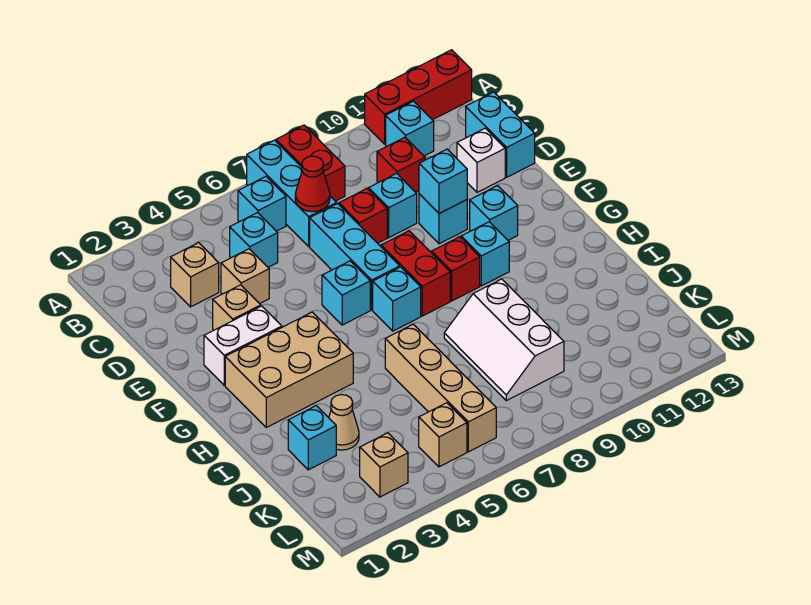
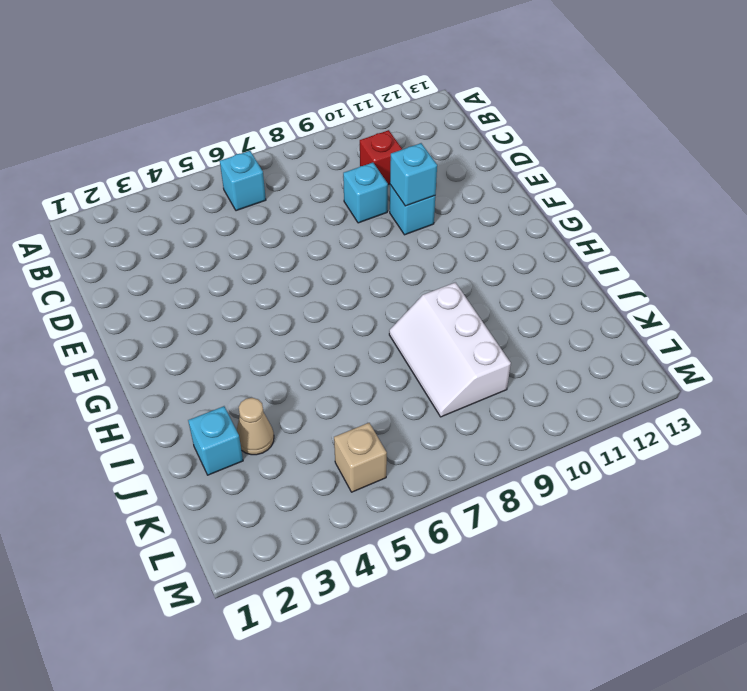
none -> cyan brick A7:C7 level 1
none -> red brick A8:B8 level 1
none -> red brick A11:A13 level 1
none -> cyan brick B11 level 1

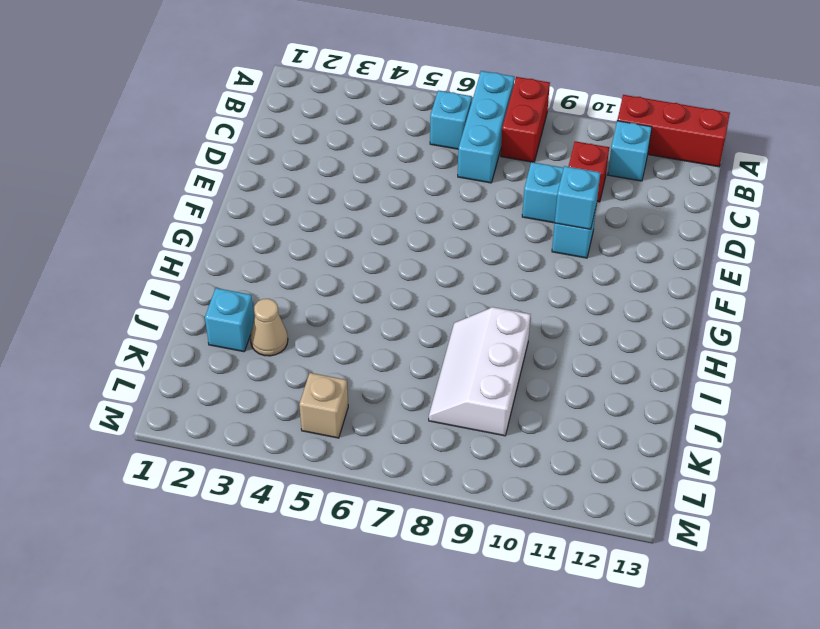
none -> tan brick C3 level 1
none -> cyan brick C5 level 1
none -> cyan brick C13:D13 level 1
none -> tan brick D4 level 1

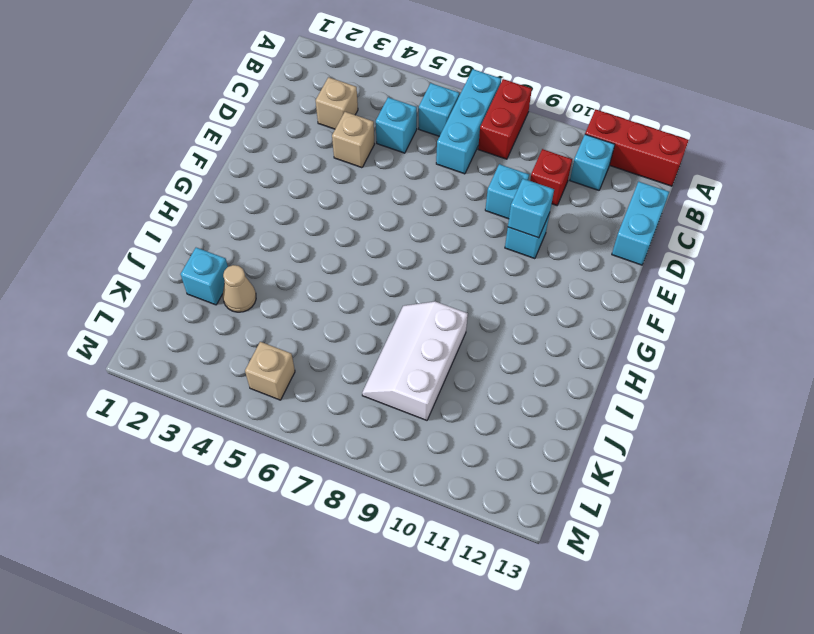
none -> cyan brick D7:F7 level 1
none -> red brick D8 level 1
none -> white brick D12 level 1
none -> tan brick E3 level 1

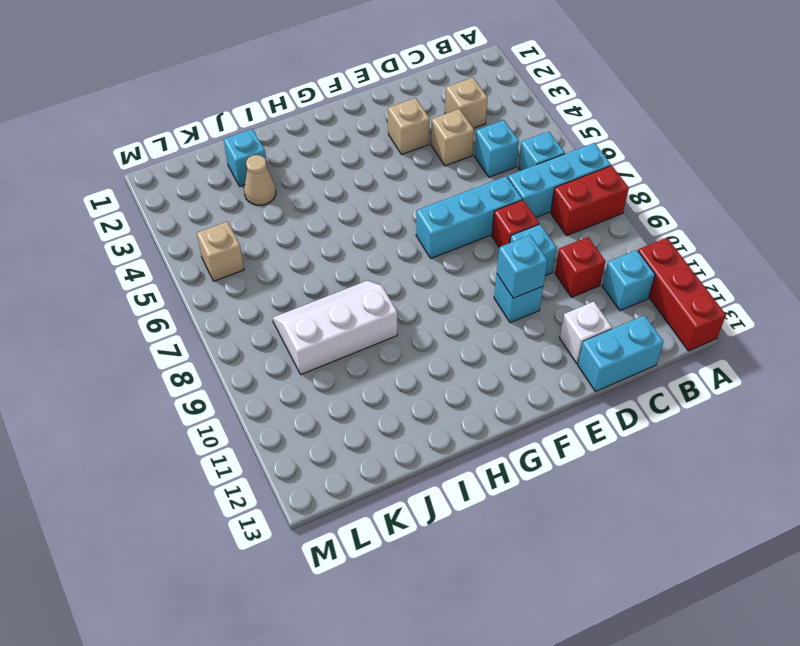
none -> white brick F2:F3 level 1
none -> cyan brick F6 level 1
none -> red brick F8:G8 level 1
none -> cyan brick F11 level 1

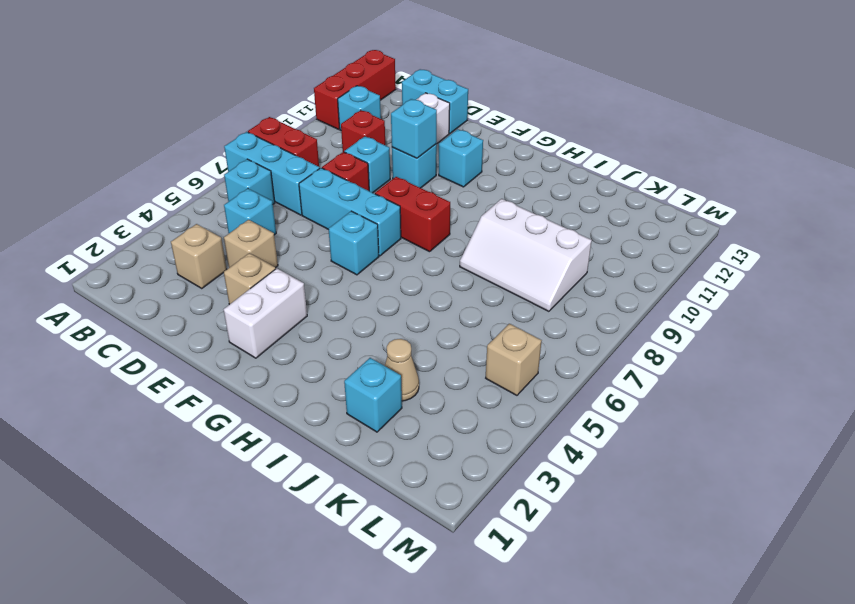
none -> tan brick G2:H4 level 1
none -> cyan brick G7 level 1
none -> red brick G9 level 1
none -> cyan brick G10 level 1

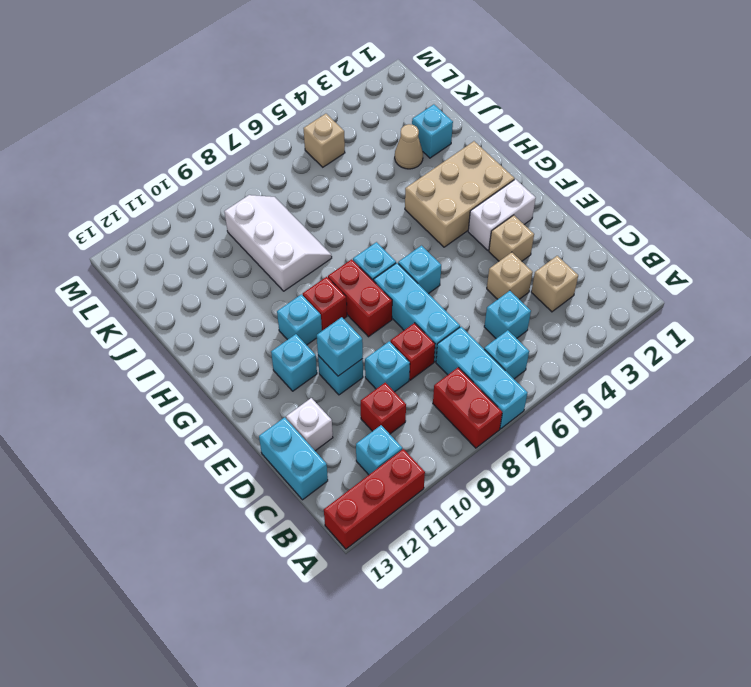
none -> tan brick I6:L6 level 1
none -> tan brick L3 level 1
none -> red cone C7 level 2

